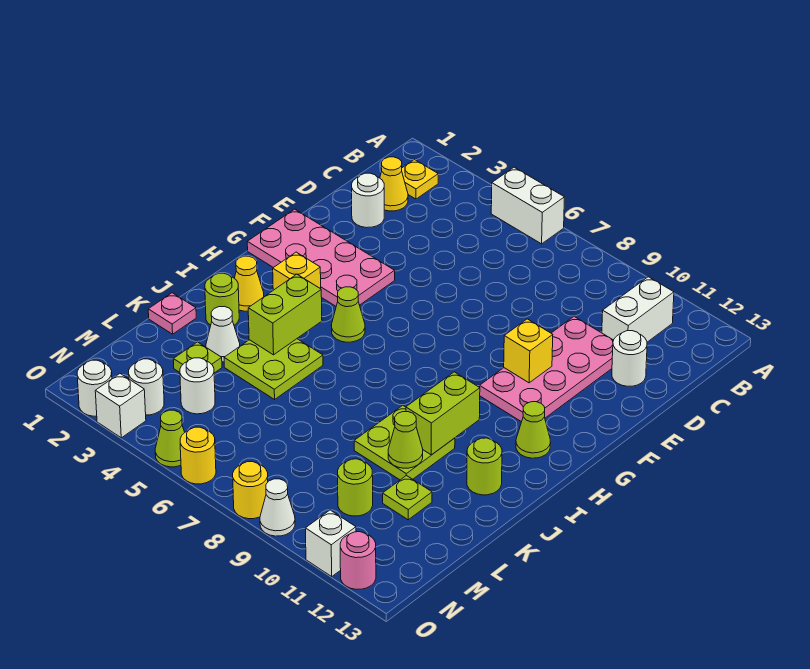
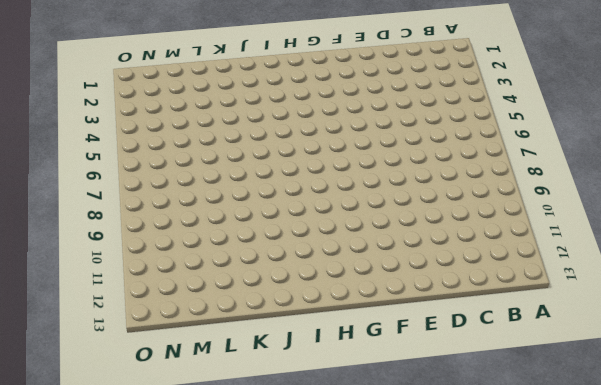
none -> white brick A5:A6 level 1
none -> yellow plate B2 level 1
none -> white brick B11:C11 level 1
none -> yellow cone C2 level 1

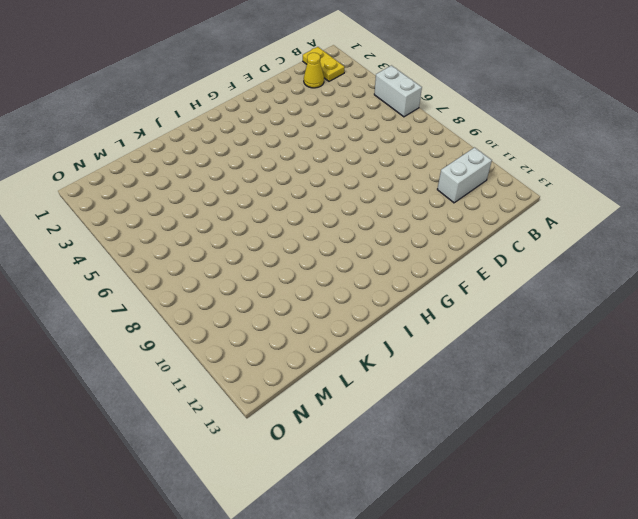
yellow plate B1:B2 level 1 -> yellow plate B2 level 1
none -> white round brick D2 level 1
none -> pink plate D10:G11 level 1
none -> white round brick D12 level 1
none -> pink plate F1:G4 level 1

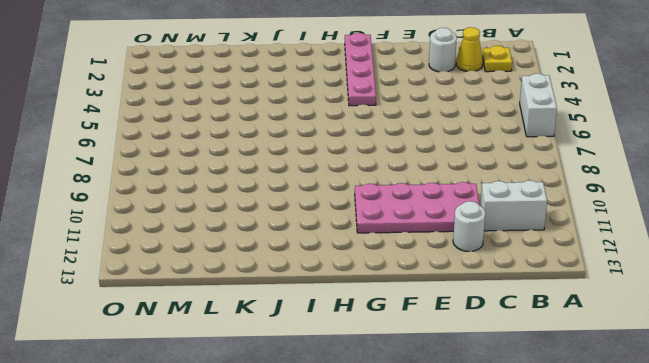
pink plate G1:G4 level 1 -> pink plate F1:G4 level 1
none -> yellow brick H3 level 1
none -> lime cone H5 level 1
none -> lime cone H12 level 1
none -> yellow cone I2 level 1

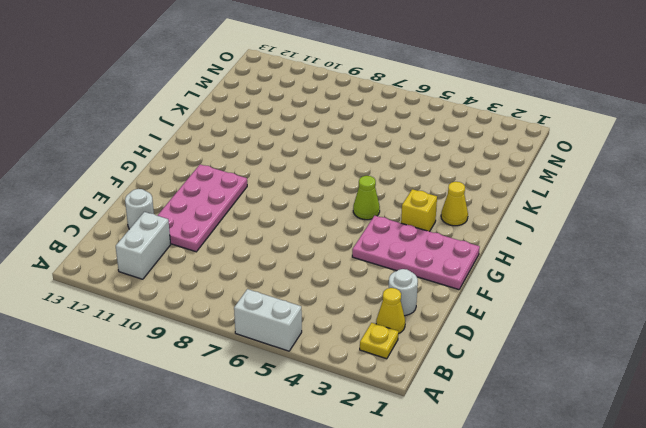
none -> lime cone H12 level 1
none -> lime round brick J2 level 1
none -> lime plate J4:K5 level 1
none -> lime plate J9:K10 level 1

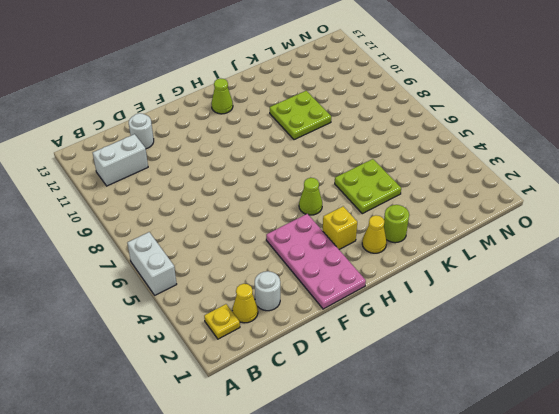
none -> pink plate D10:G11 level 1
none -> lime round brick J12 level 1
none -> pink plate K1 level 1
none -> white cone K3 level 1

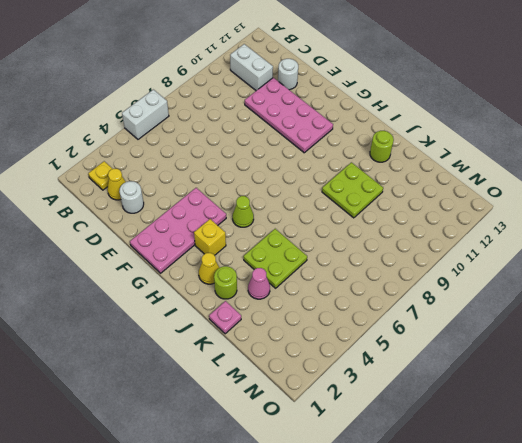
pink cone K3 level 1 -> white cone K3 level 1
none -> lime cone H12 level 1
none -> lime plate L3 level 1
none -> lime plate L11 level 1
none -> white round brick M4 level 1

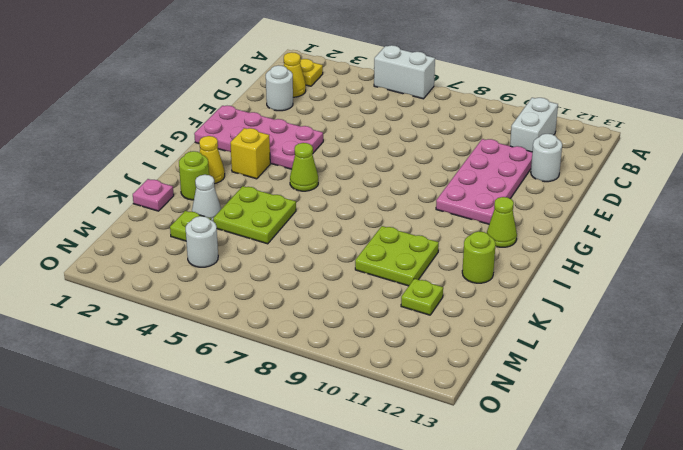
none -> lime round brick M10 level 1
none -> white round brick N3 level 1
none -> white round brick O2 level 1
none -> white brick O3 level 1

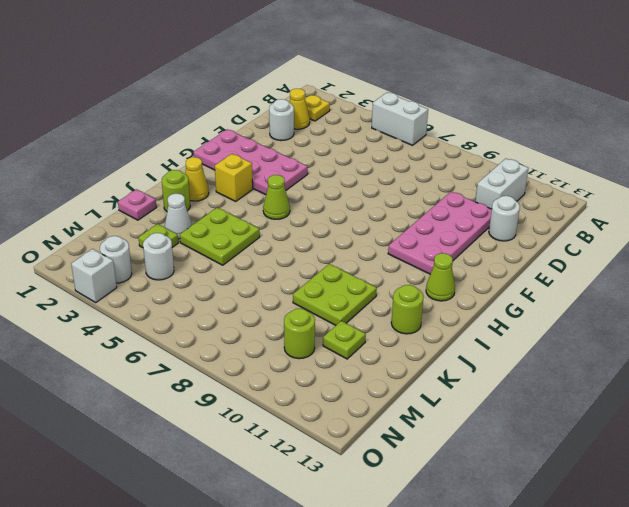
none -> white round brick O2 level 1
none -> lime cone O5 level 1
none -> yellow round brick O6 level 1
none -> yellow round brick O8 level 1

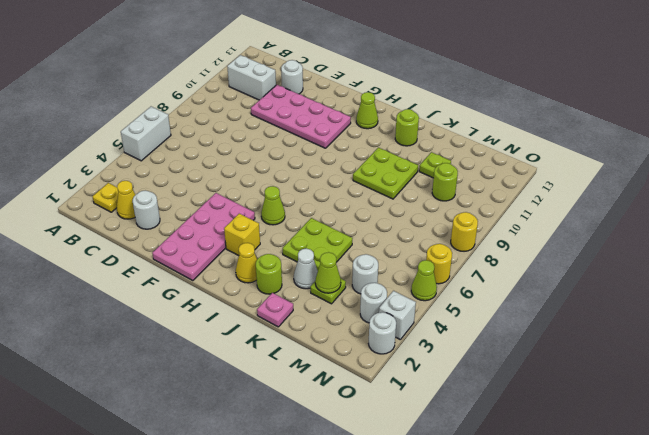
lime cone L3 level 2 -> lime cone K10 level 2
none -> white cone O9 level 1
none -> white brick O11 level 1
none -> pink round brick O12 level 1
none -> yellow brick F10 level 2

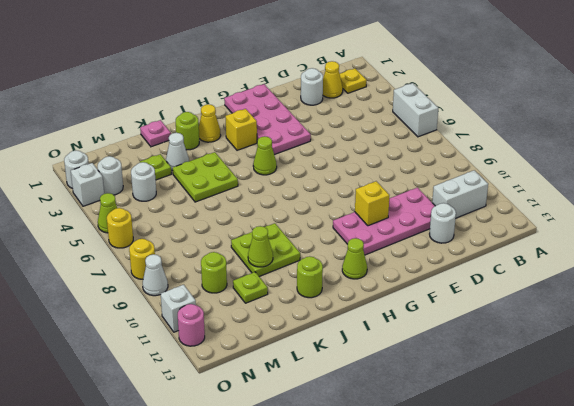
none -> lime brick I4:J4 level 2
none -> lime brick I10:J10 level 2

